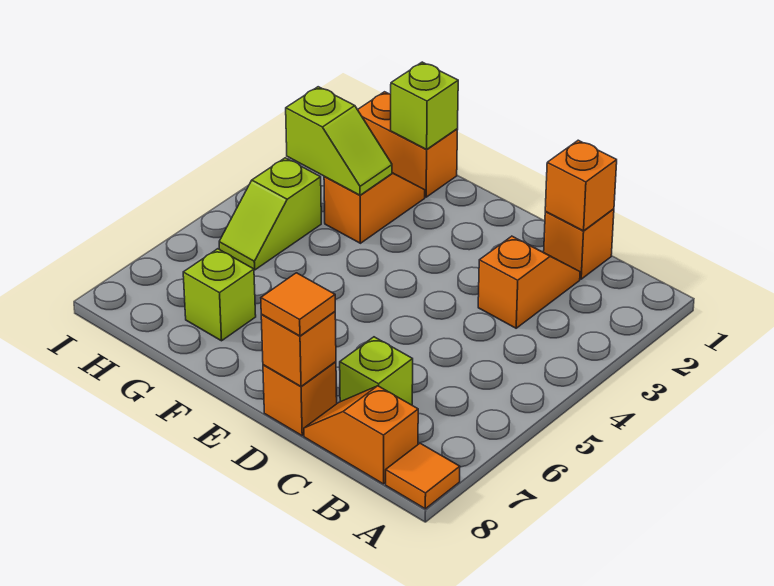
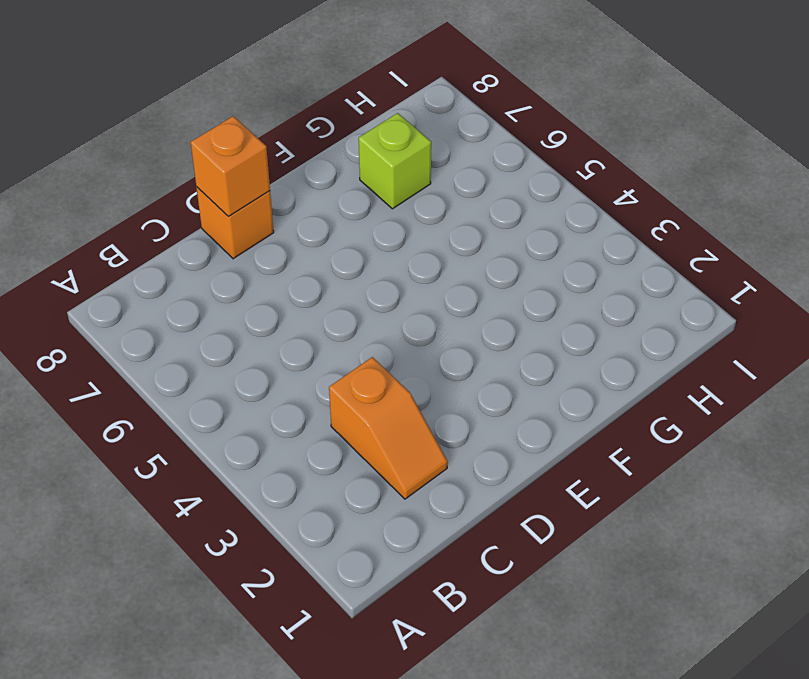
none -> orange tile A8 level 1
none -> orange slope B8:C8 level 1 top B
none -> orange brick C1 level 1

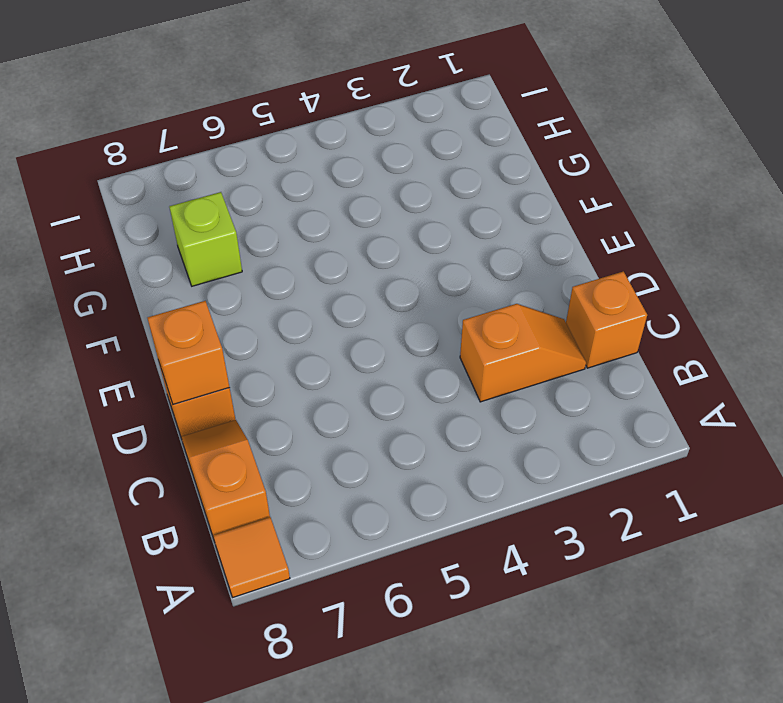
none -> lime brick C7 level 1
none -> orange brick G1:H1 level 1
none -> orange slope G2:G3 level 1 top 3

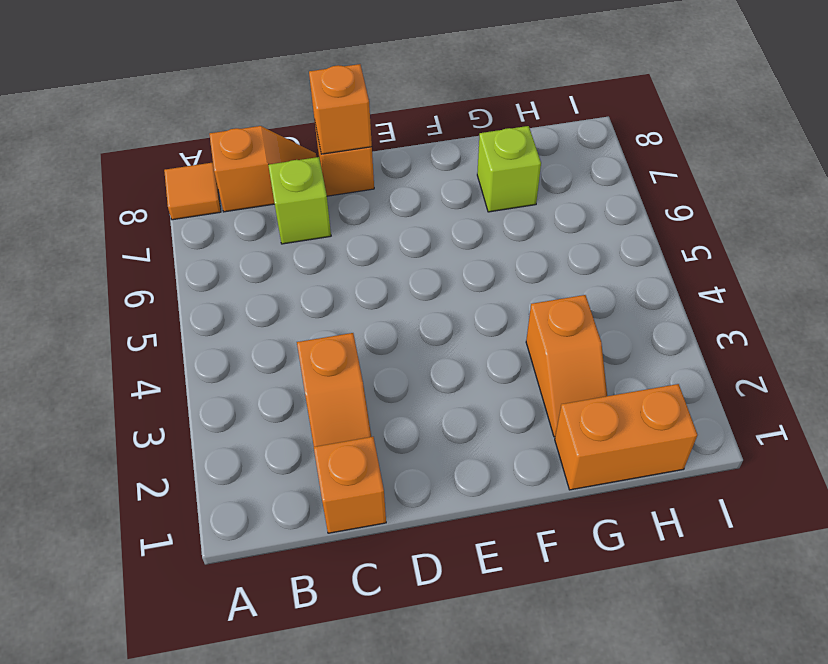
none -> lime slope H4:H5 level 1 top 4
none -> orange brick C1 level 2
none -> lime brick G1 level 2

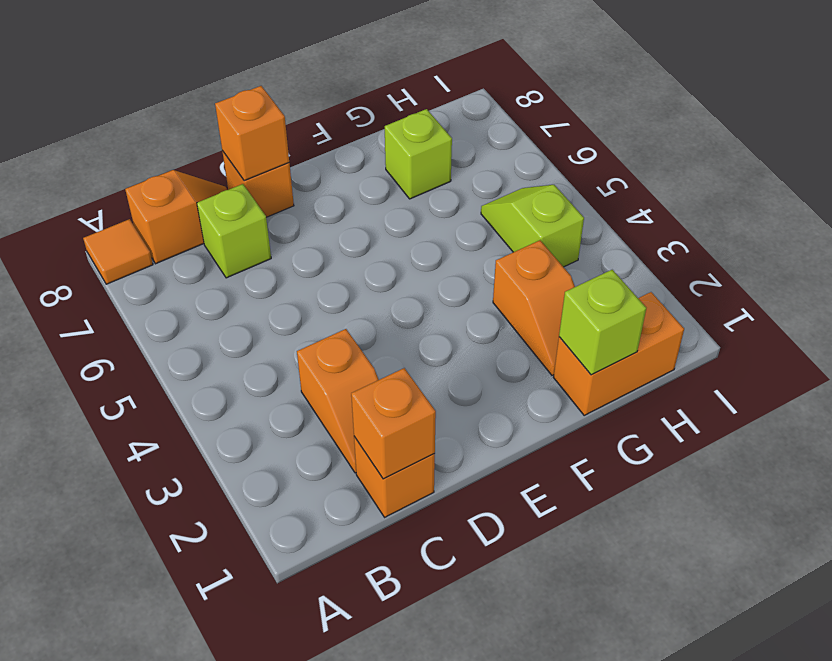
none -> lime slope G3:H3 level 2 top H
none -> orange tile D8 level 3

